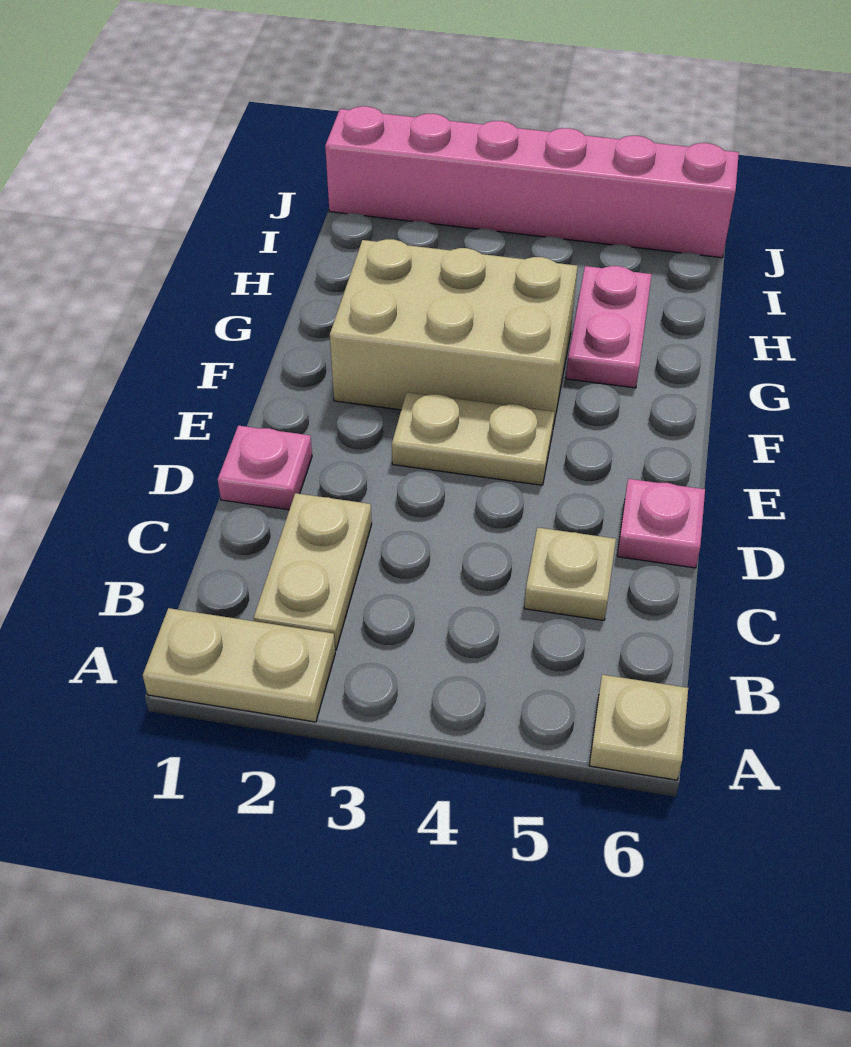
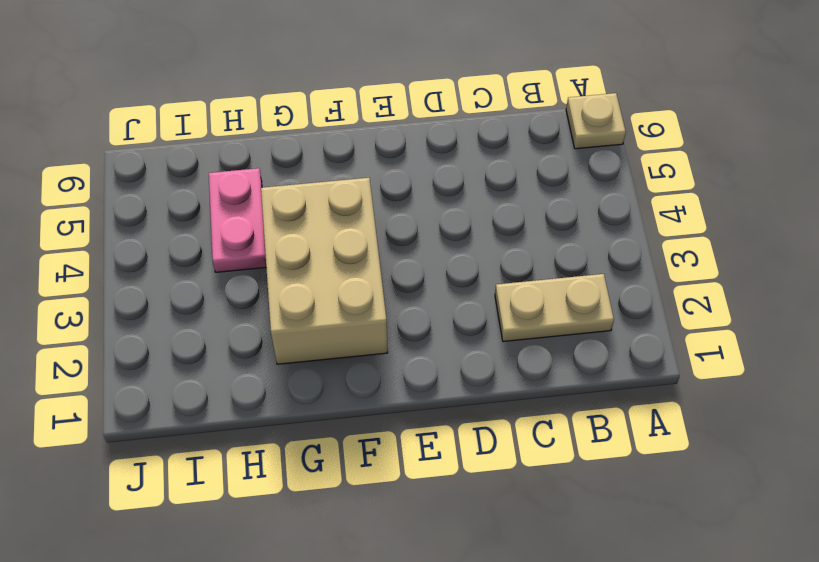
pink plate H4:H5 level 1 -> pink plate G5:H5 level 1
none -> tan plate A1:A2 level 1
none -> tan plate C5 level 1

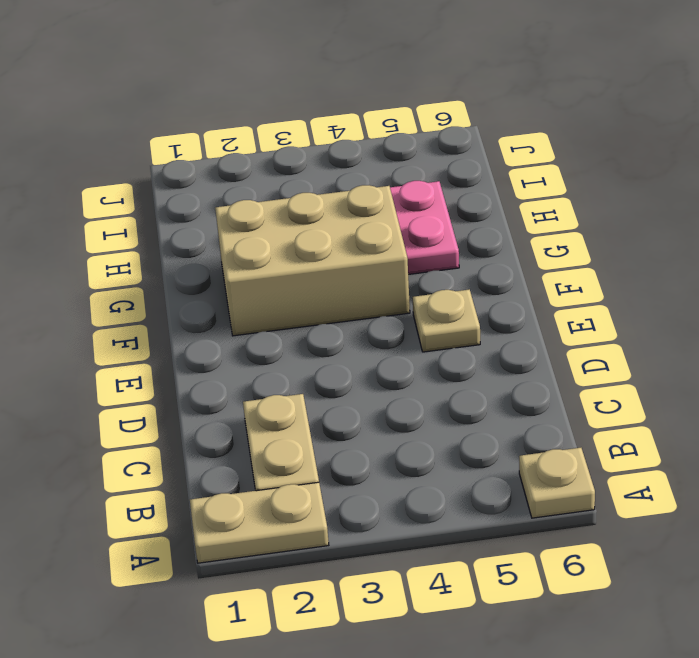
tan plate E5 level 1 -> tan plate C5 level 1
none -> pink plate D1 level 1
none -> pink plate D6 level 1

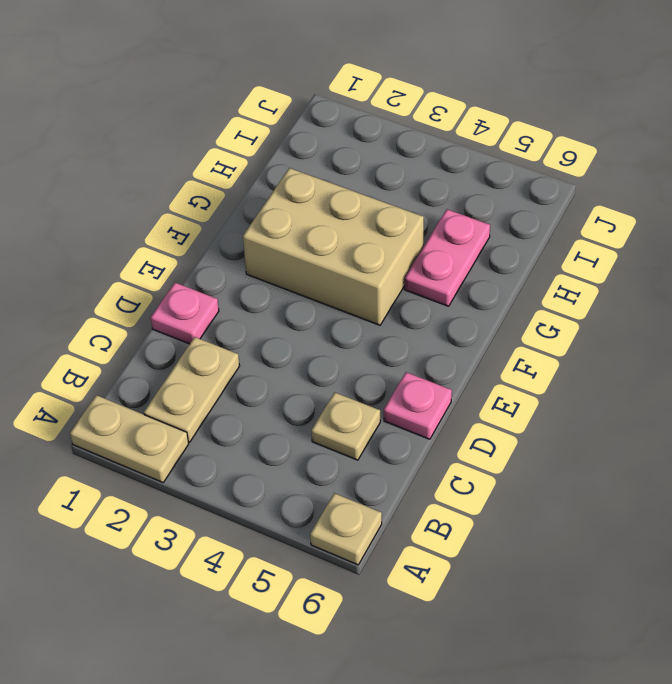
none -> tan plate E3:E4 level 1
none -> pink brick J1:J6 level 1

